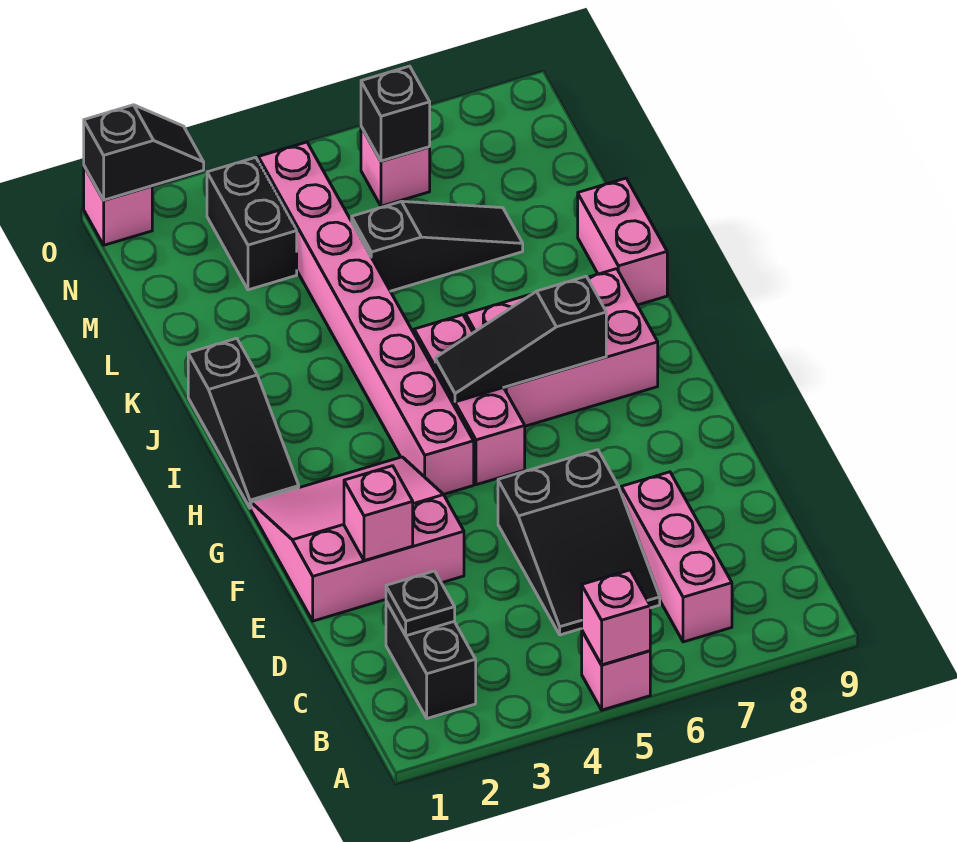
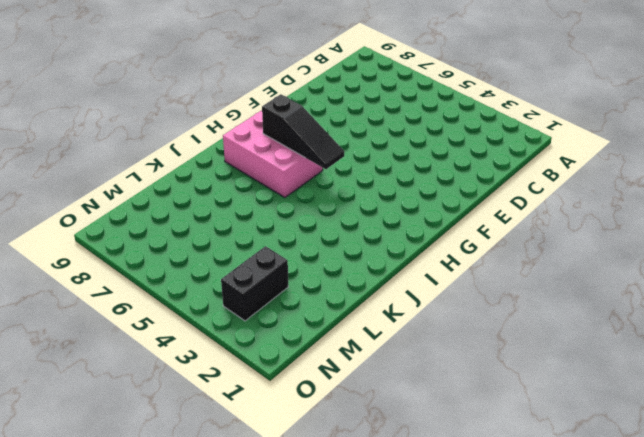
none -> pink brick A5 level 1
none -> black brick B2:C2 level 1
none -> pink brick B7:D7 level 1

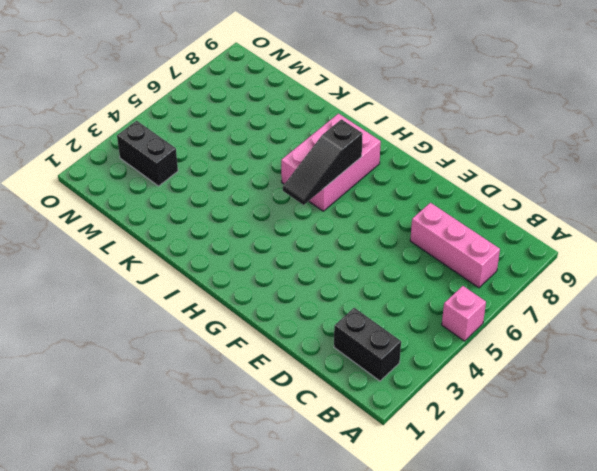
none -> black slope C5:E6 level 1 top E
none -> pink slope E1:G3 level 1 top E
none -> pink brick G4:N4 level 1

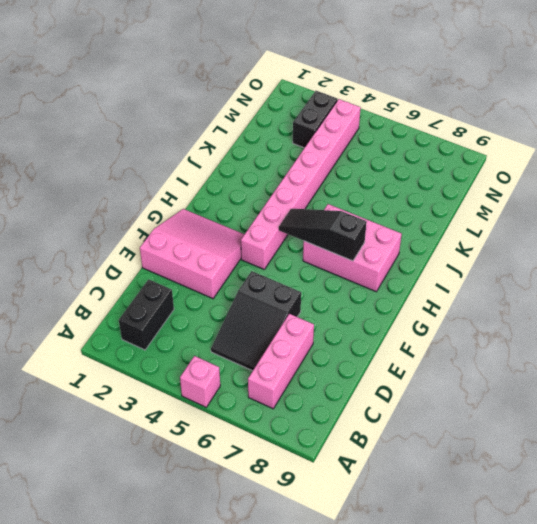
none -> pink brick G5:I5 level 1
none -> black slope H1:J1 level 1 top J
none -> pink brick J9:K9 level 1

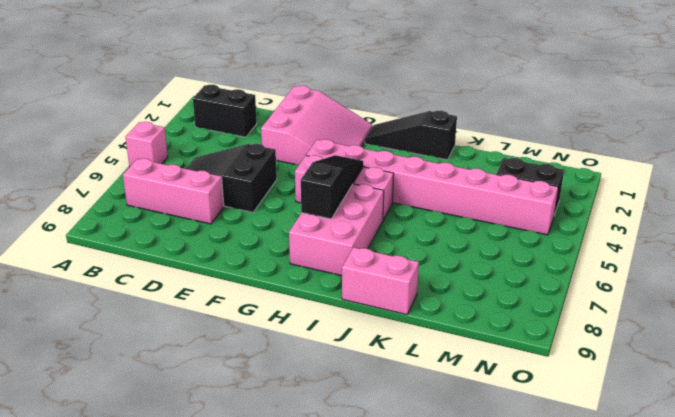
none -> black slope L5:L7 level 1 top 5
none -> pink brick N6 level 1
none -> pink brick O1 level 1

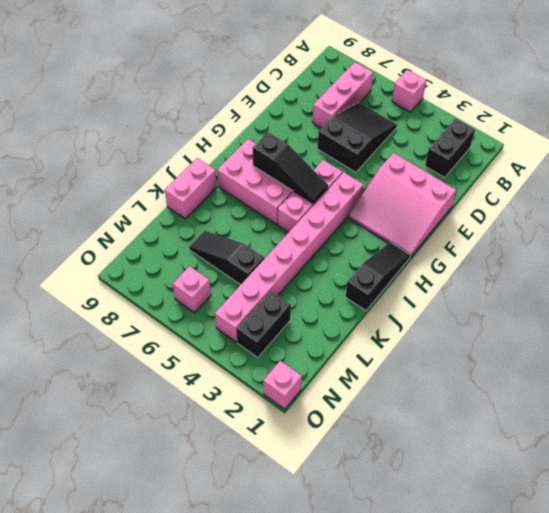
none -> pink brick A5 level 2
none -> black plate C2 level 2
none -> pink brick E2 level 2

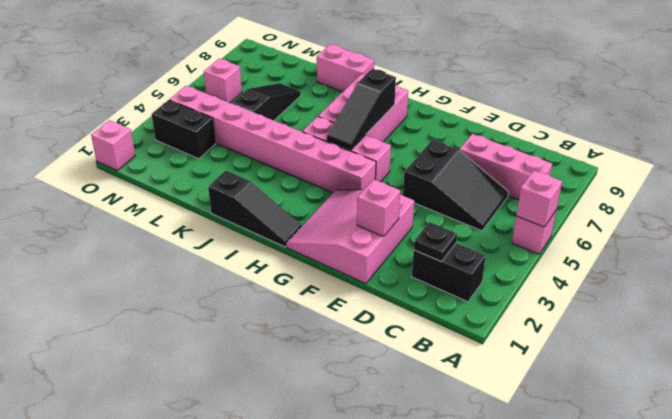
none -> black brick N6 level 2
none -> black slope O1:O2 level 2 top 1

